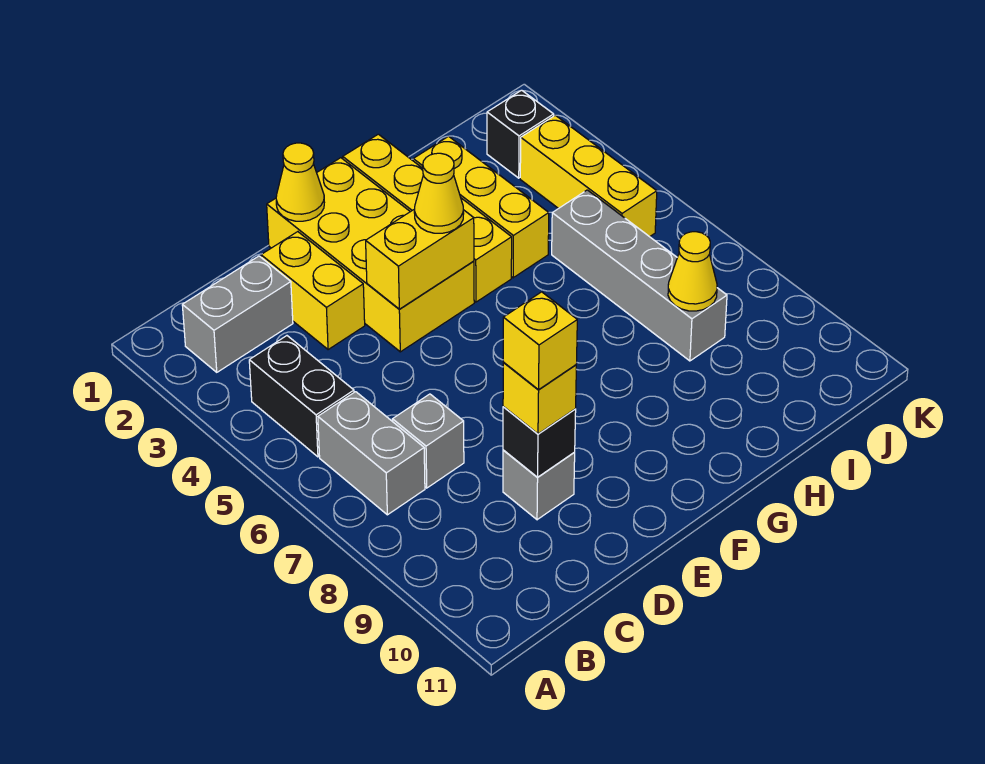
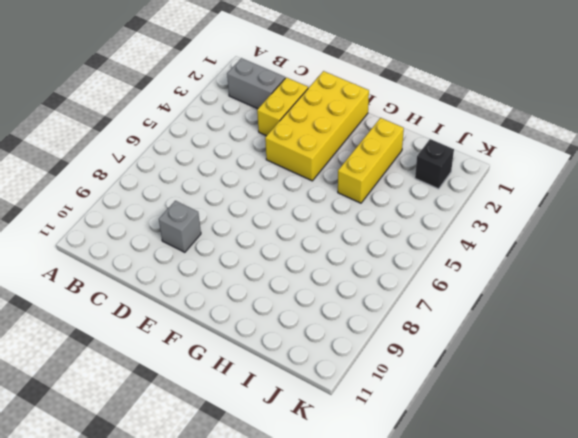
none -> black brick B4:B5 level 1
none -> grey brick B6:B7 level 1
none -> grey brick C7 level 1

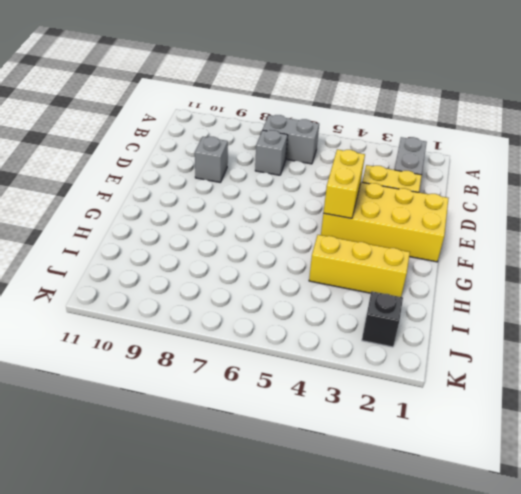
none -> black brick B4:B5 level 1
none -> yellow brick G1:G4 level 1
none -> grey brick I5:I8 level 1

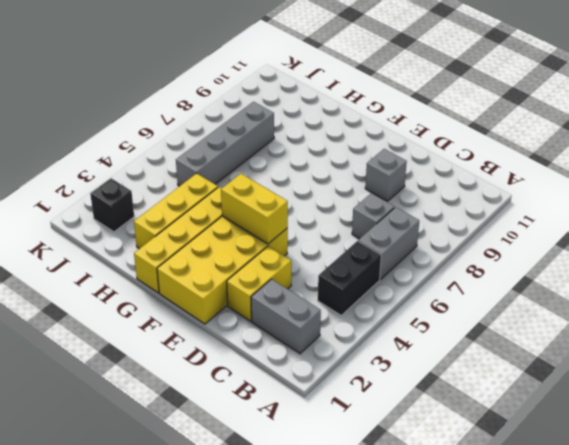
none -> yellow brick J3:J5 level 1
none -> black brick D9 level 2
none -> yellow cone E1 level 2

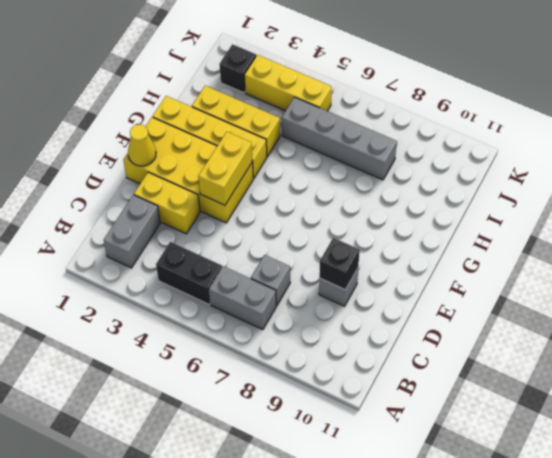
none -> yellow cone I8 level 2
none -> yellow brick D9 level 3
none -> yellow cone F4 level 3

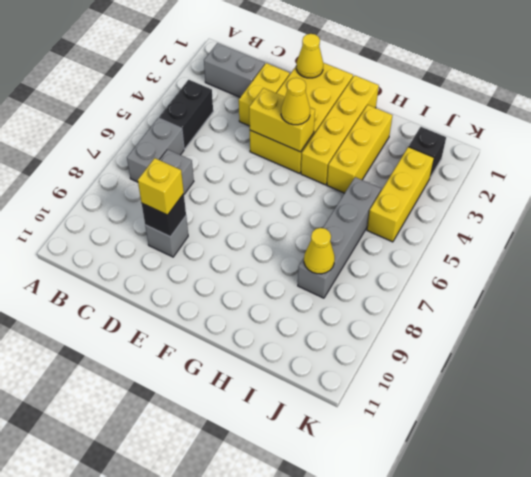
none -> yellow brick D9 level 4

